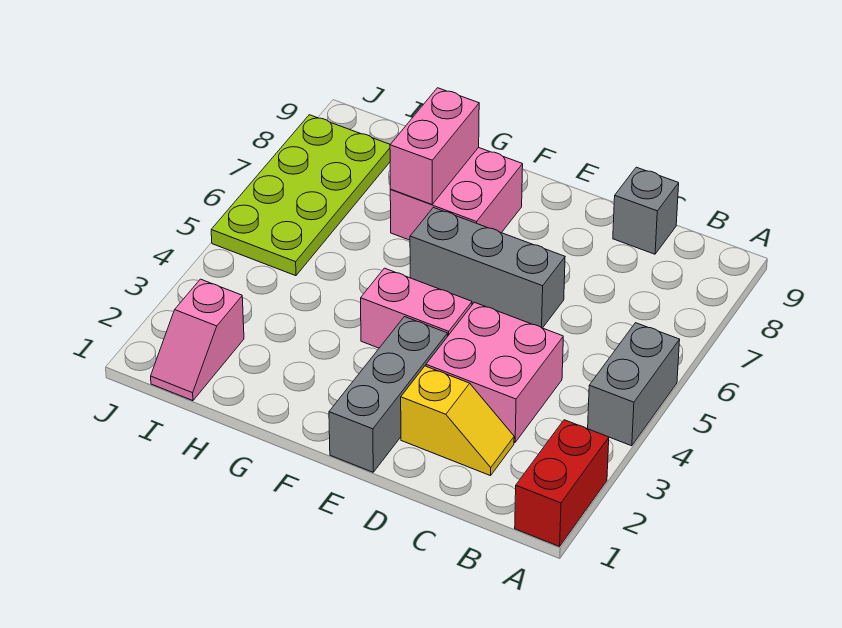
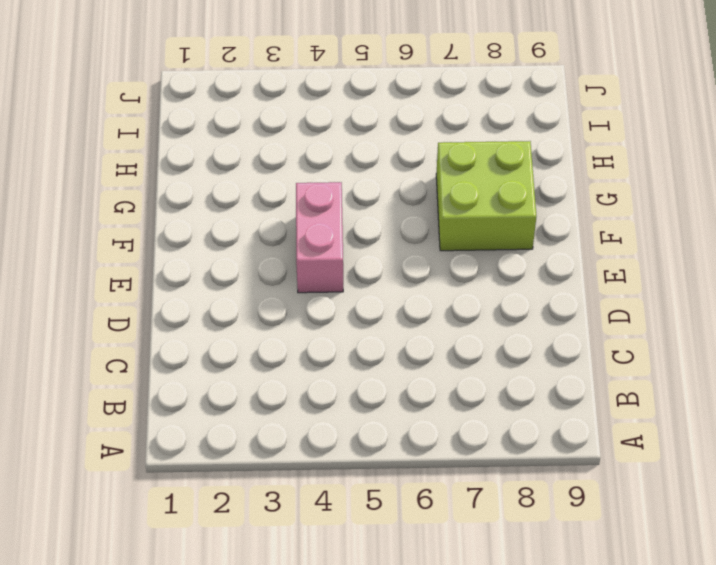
lime brick F7:G8 level 1 -> pink brick F7:G8 level 1
none -> red brick A1:A2 level 1
none -> grey brick A4:A5 level 1
none -> yellow slope C2:D2 level 1 top D

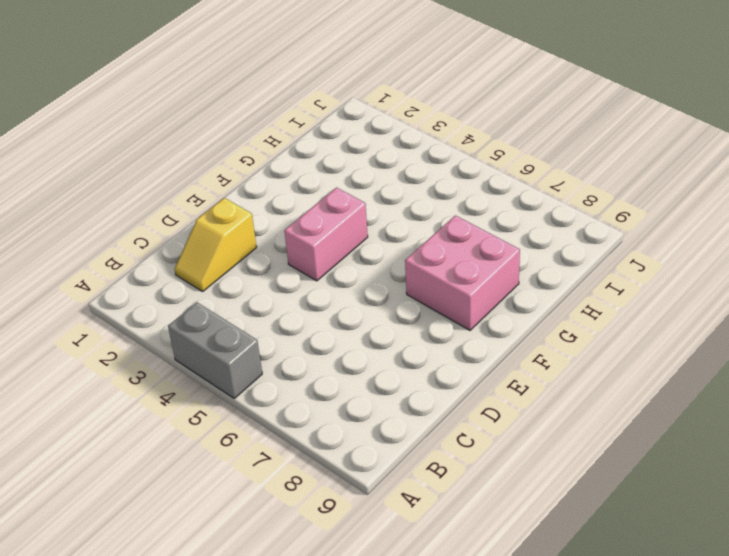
none -> red brick A1:A2 level 1
none -> pink brick C3:D4 level 1
none -> grey brick C9 level 1

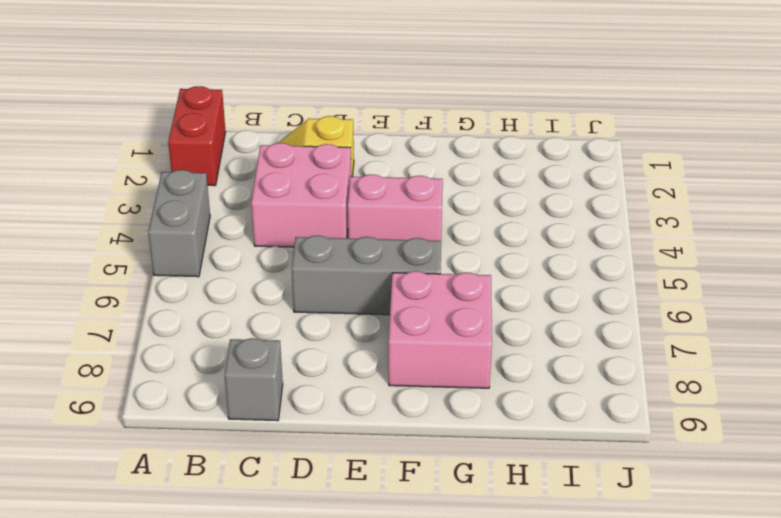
none -> grey brick E1:E3 level 1
none -> pink slope I1:I2 level 1 top 2
none -> lime plate I5:J8 level 1

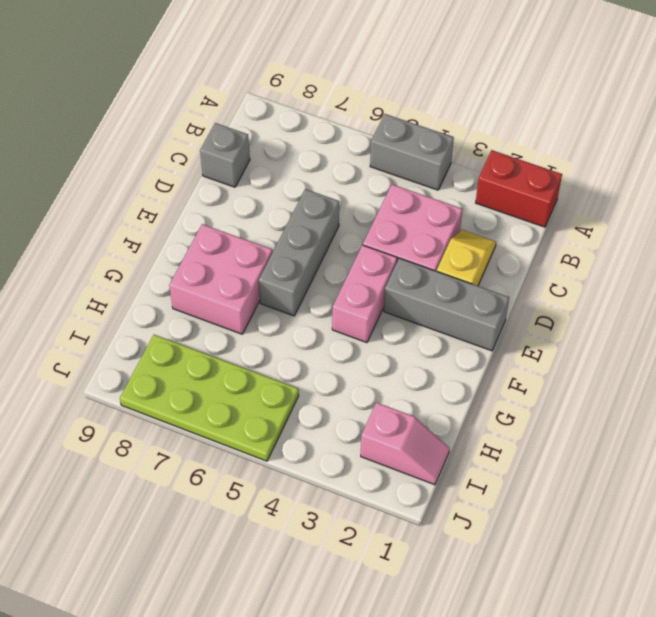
none -> pink brick G7:G8 level 2

